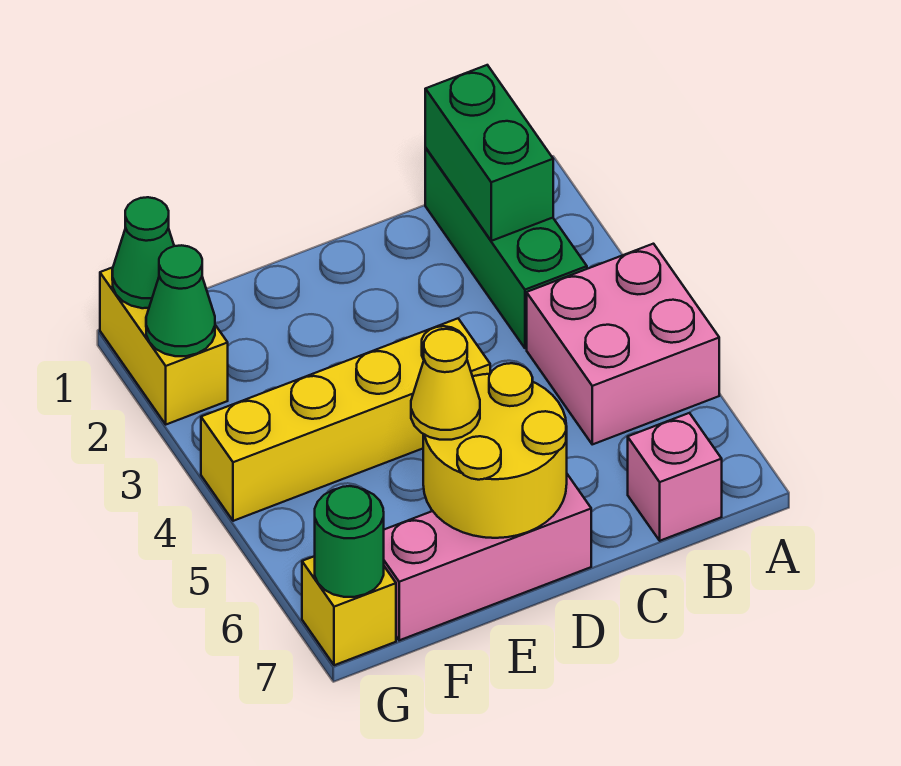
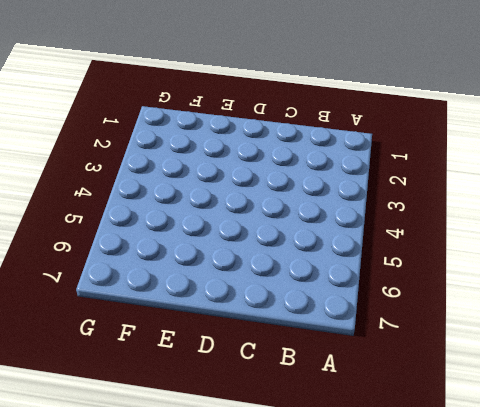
none -> pink brick A4:B5 level 1
none -> green brick B1:B3 level 1
none -> pink brick B7 level 1

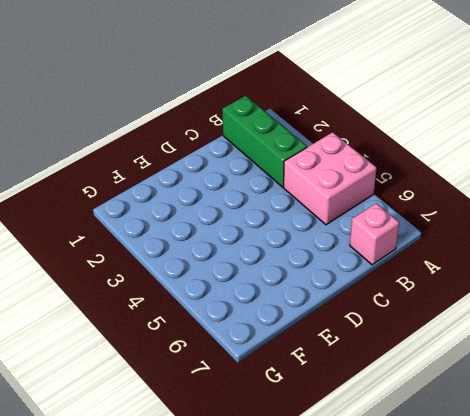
none -> yellow brick D4:G4 level 1
none -> pink brick D7:F7 level 1
none -> yellow brick G1:G2 level 1

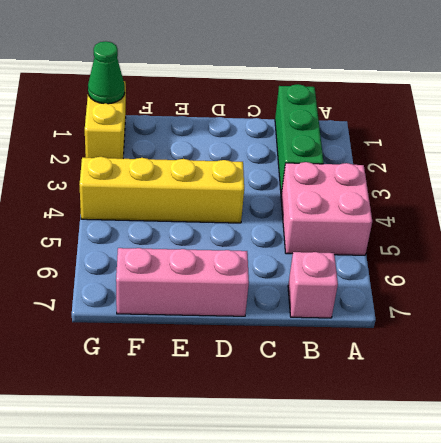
none -> yellow brick G7 level 1
none -> green brick B1:B2 level 2
none -> yellow round brick D6:E7 level 2

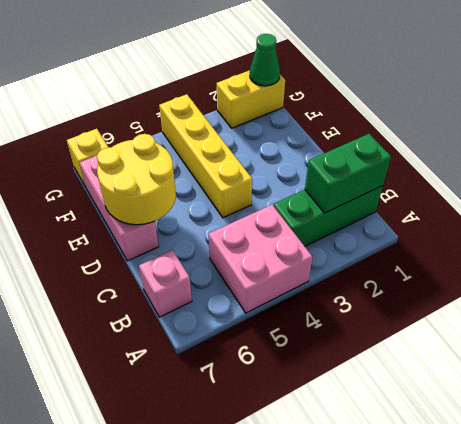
none -> green cone G2 level 2
none -> green round brick G7 level 2
none -> yellow cone E6 level 3

